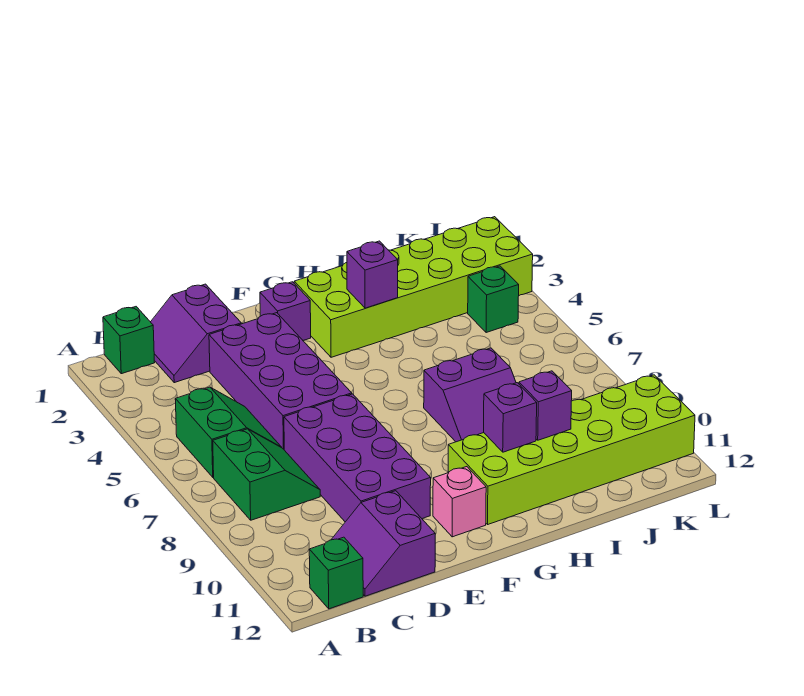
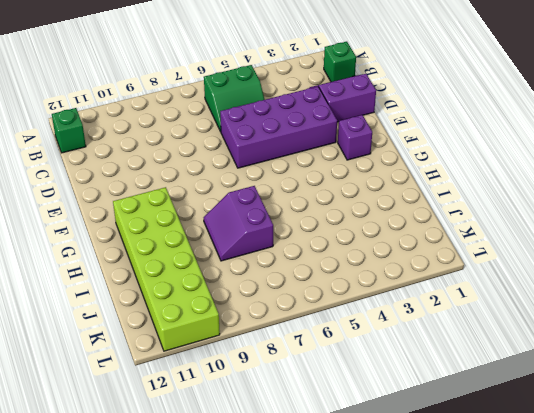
none -> green slope B7:C8 level 1 top B
none -> purple slope C11:D12 level 1 top D
none -> purple brick D7:E10 level 1

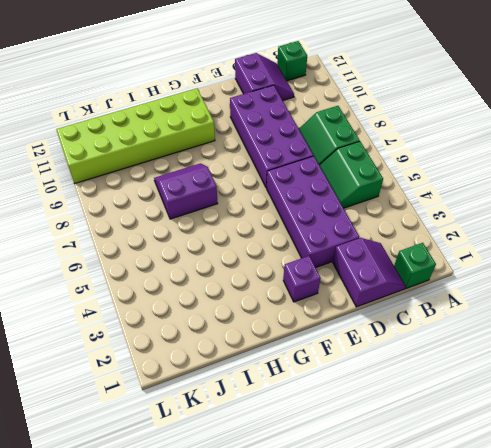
none -> pink brick F11 level 1
none -> lime brick G2:L3 level 1
none -> green brick K4 level 1

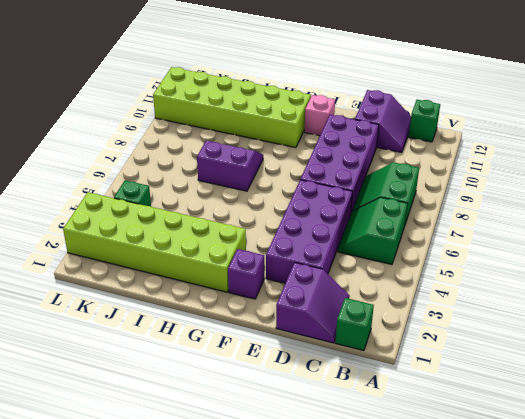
none -> purple brick H3 level 2
none -> purple brick H10 level 2
none -> purple brick I10 level 2

